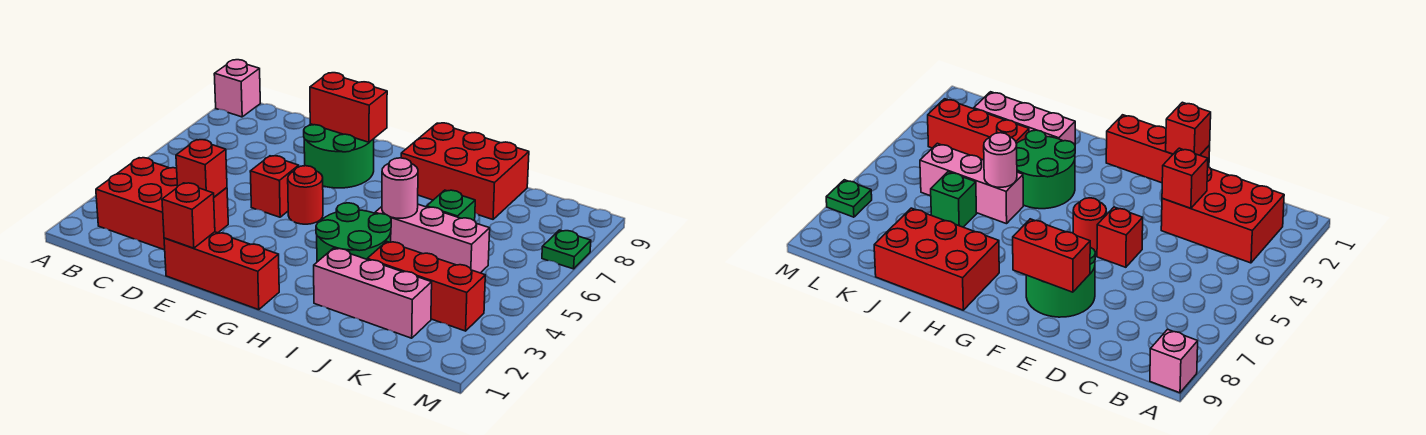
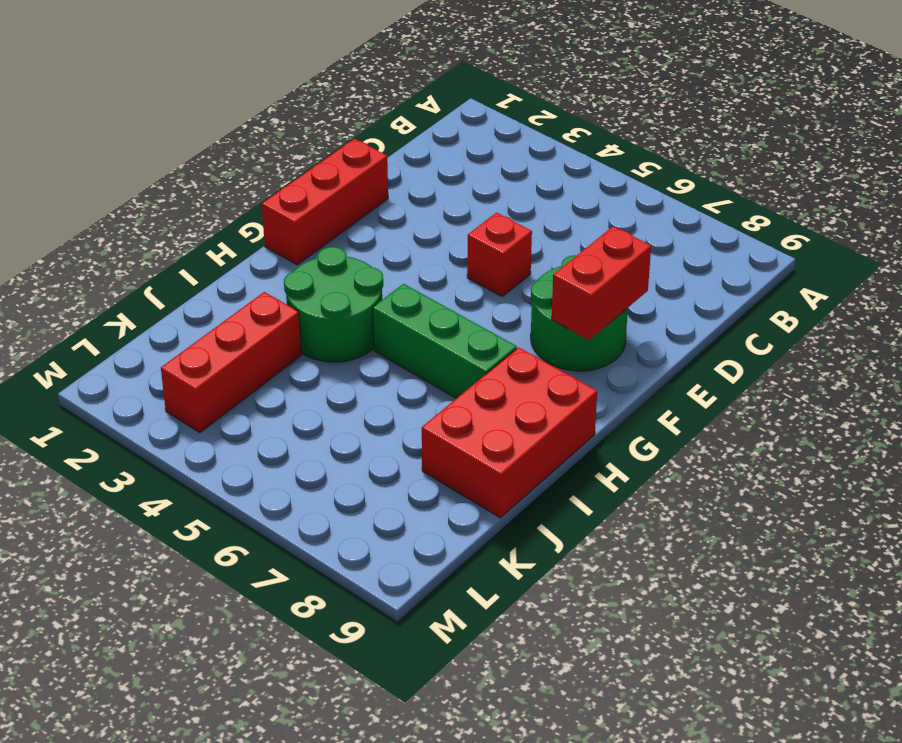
green brick H5:H7 level 1 -> none
none -> pink brick A9 level 1
none -> red brick B2:D3 level 1
none -> red round brick F5 level 1

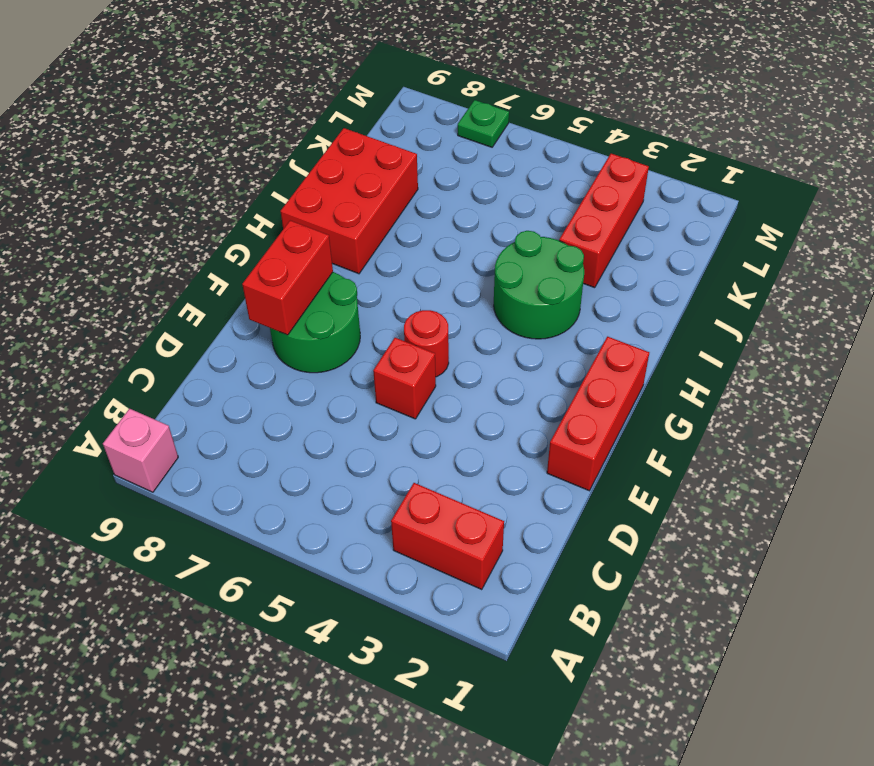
red brick B2:B3 level 1 -> red brick B2:D3 level 1
none -> pink brick I2:K2 level 1
none -> pink brick I5:K5 level 1
none -> green brick J6 level 1

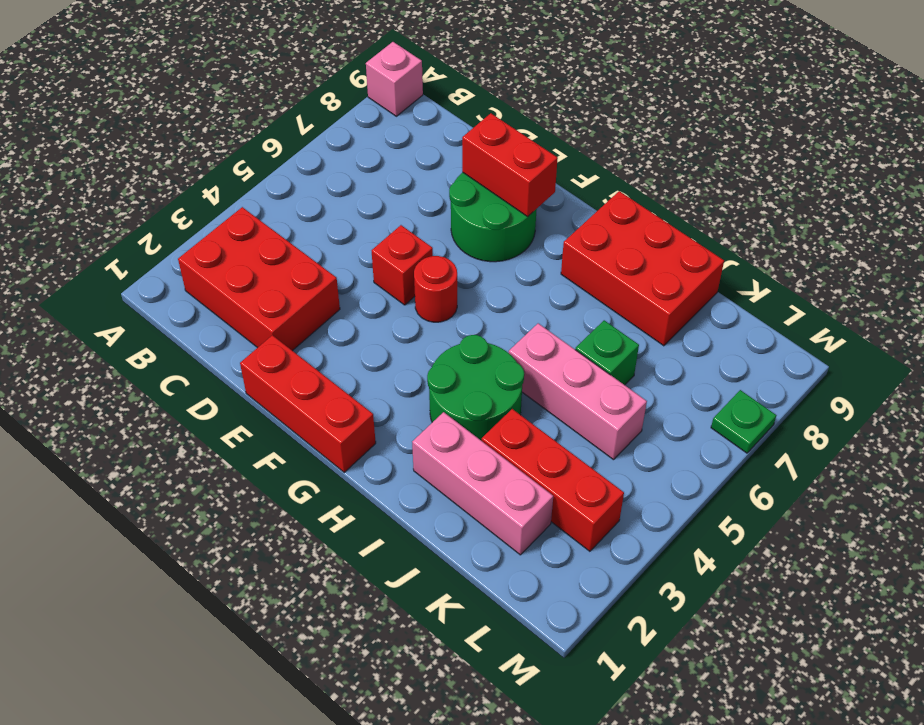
none -> red brick D3 level 2
none -> red brick E1 level 2
none -> pink round brick I5 level 2

